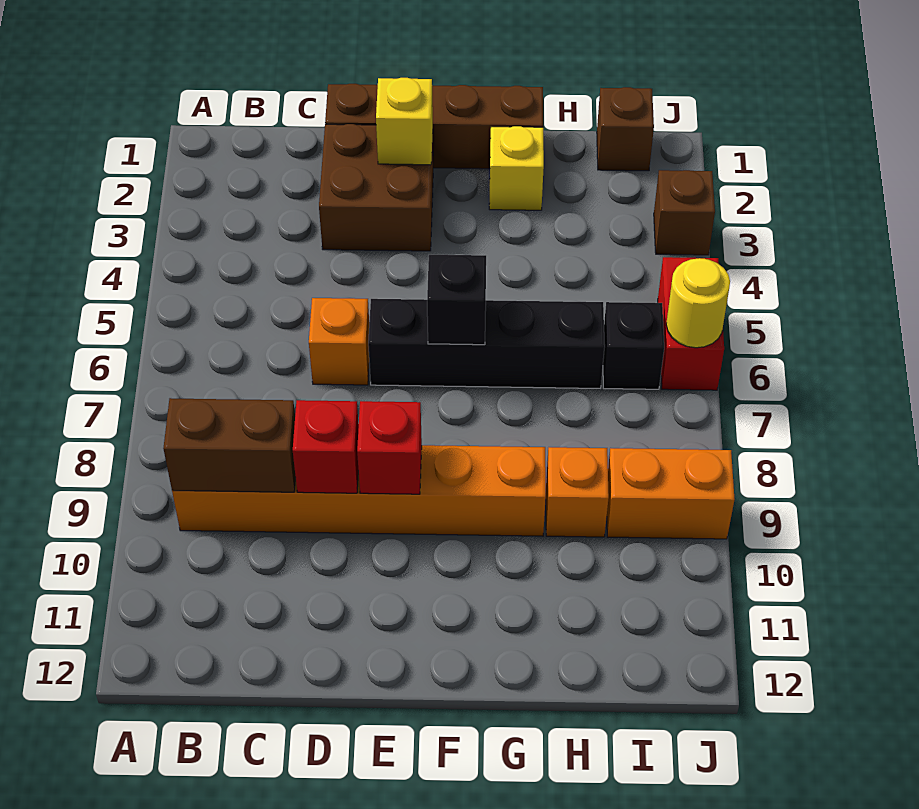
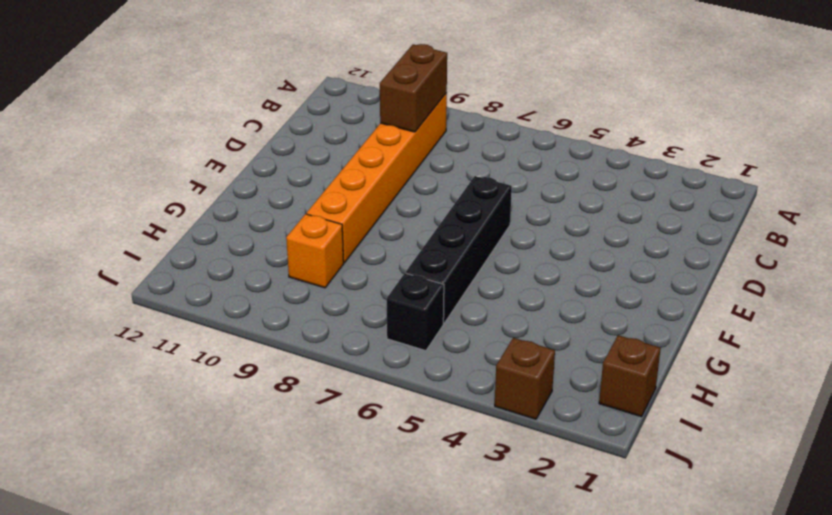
none -> brown brick D1:G1 level 1
none -> brown brick D2:E3 level 1
none -> orange brick D6 level 1

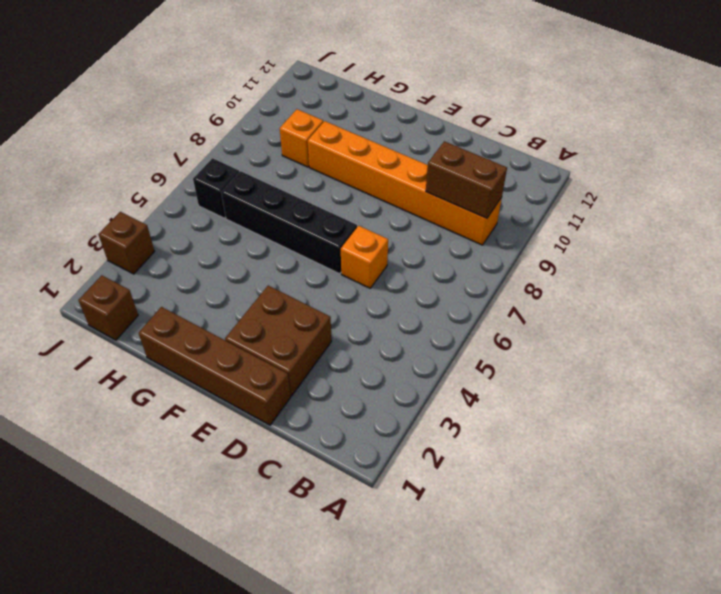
none -> yellow brick G2 level 1
none -> orange brick I9:J9 level 1
none -> red brick J5:J6 level 1

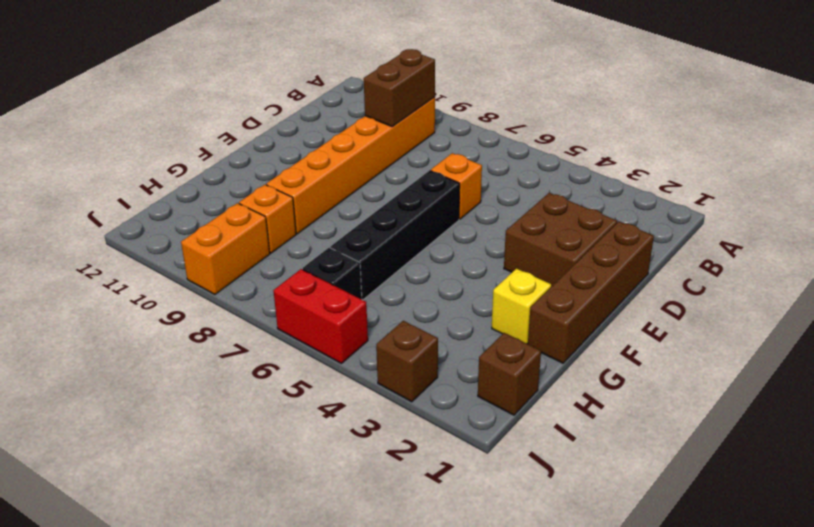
none -> red brick D9 level 2
none -> yellow brick E2 level 2
none -> red brick E9 level 2

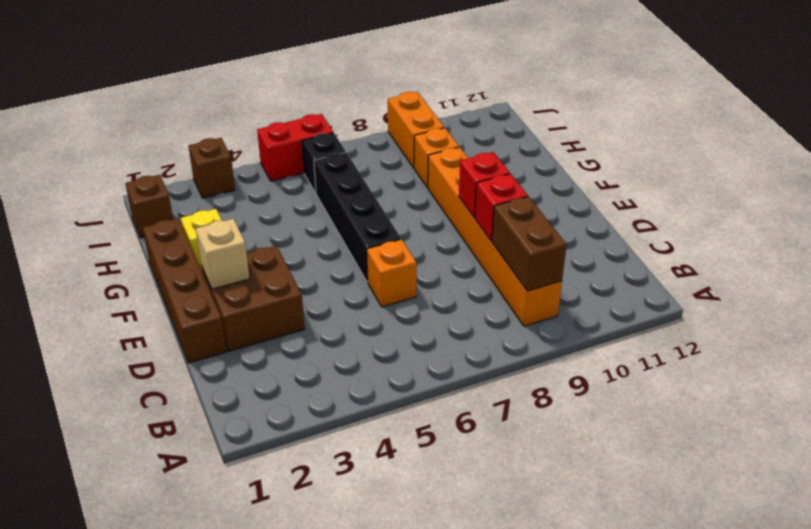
tan brick E2 level 2 -> yellow brick E2 level 2
none -> black brick F6 level 2
none -> yellow round brick J6 level 2

